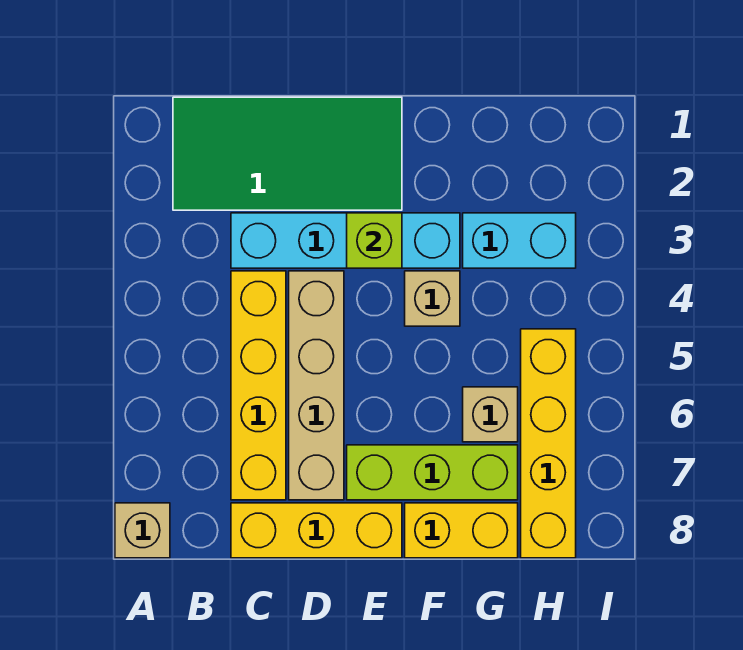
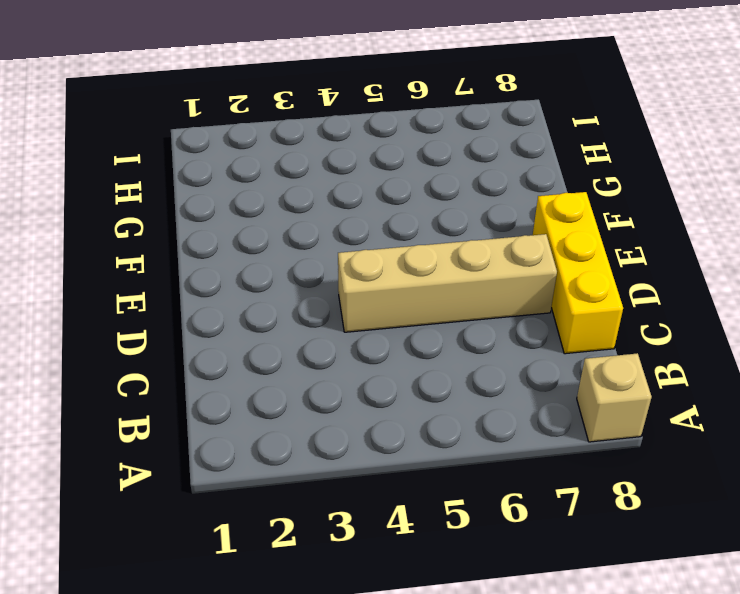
none -> green tile B1:E2 level 1
none -> cyan brick C3:F3 level 1
none -> yellow brick C4:C7 level 1

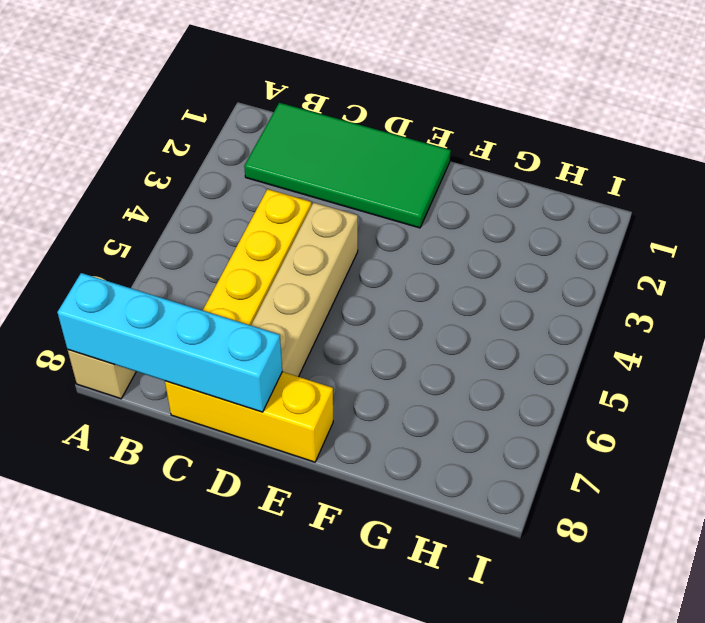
cyan brick A8:D8 level 2 -> cyan brick C3:F3 level 1
none -> lime brick E7:G7 level 1
none -> tan brick F4 level 1
none -> yellow brick F8:G8 level 1

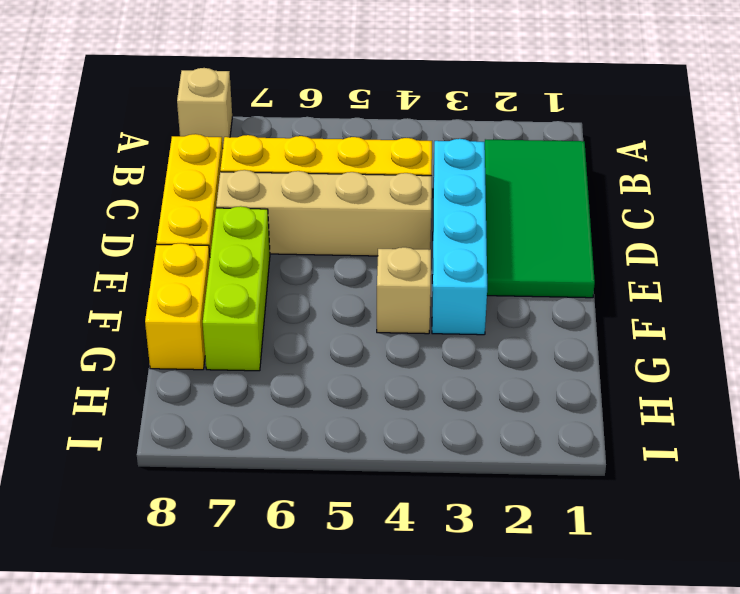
none -> cyan brick G3:H3 level 1
none -> tan brick G6 level 1
none -> yellow brick H5:H8 level 1

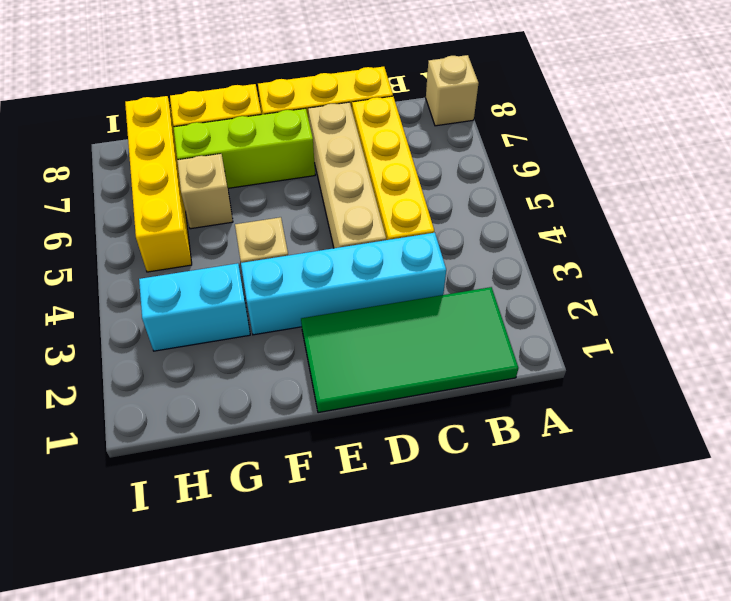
none -> lime brick E3 level 2

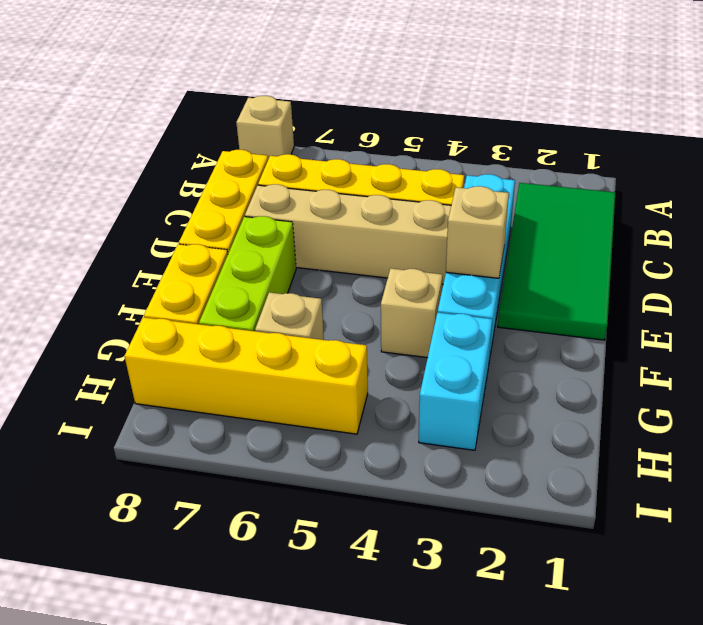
tan brick E3 level 2 -> lime brick E3 level 2

